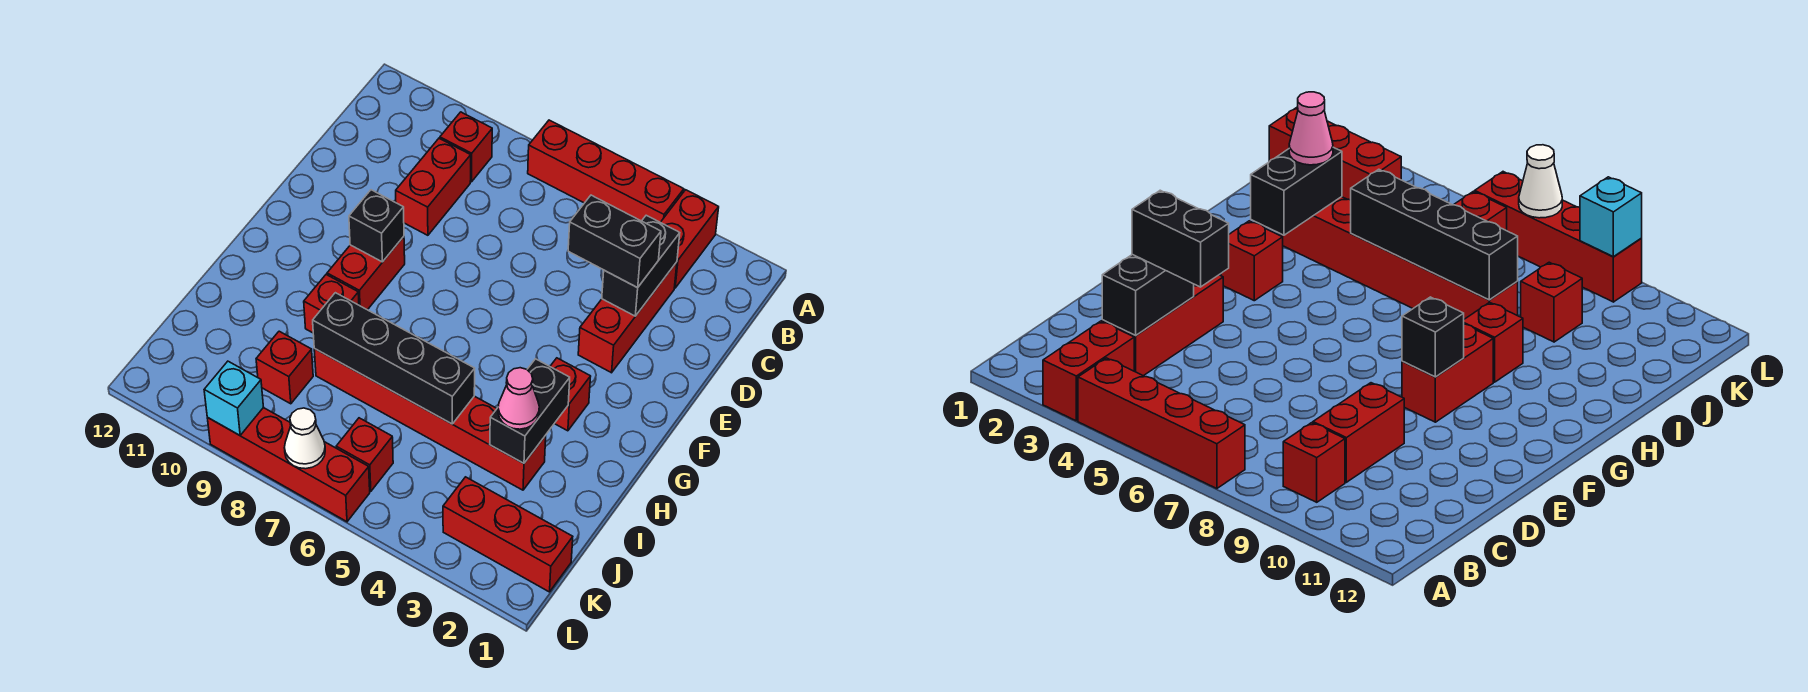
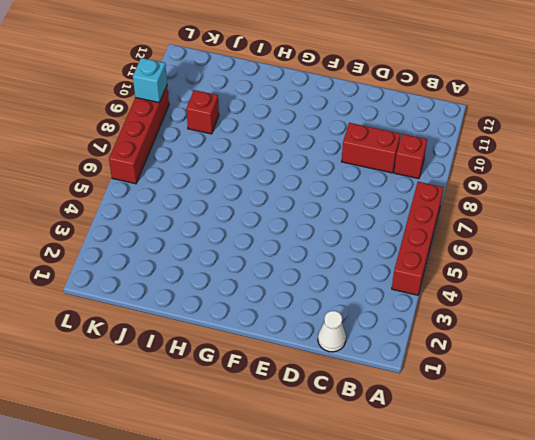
white cone C1 level 1 -> white cone L7 level 2
none -> red brick A3:B3 level 1
none -> red brick C3:E3 level 1
none -> red brick F9:G9 level 1

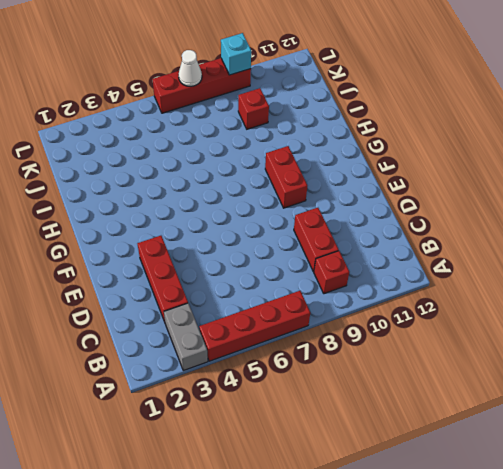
grey brick A3:B3 level 1 -> red brick A3:B3 level 1
none -> red brick G3 level 1
none -> red brick H9 level 1
none -> red brick I3:I8 level 1

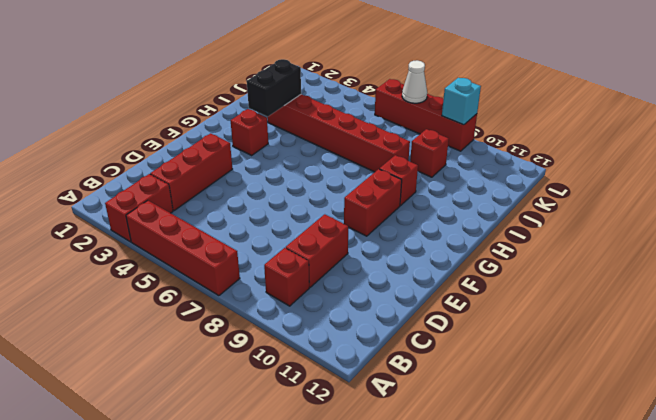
none -> red brick K1:K3 level 1
none -> red brick K6 level 1
none -> black brick C3:D3 level 2

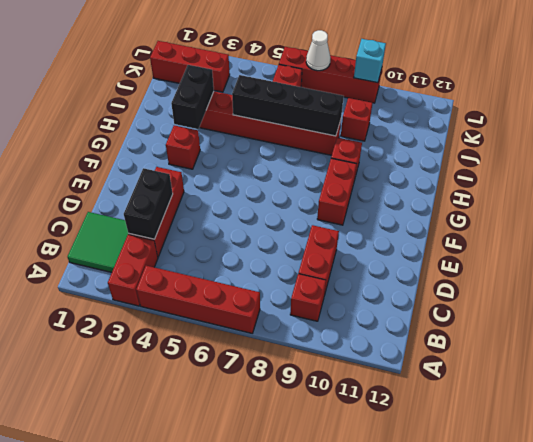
green tile B1:C2 level 1 -> none
none -> black brick F9 level 2
none -> black brick D3:D4 level 3
none -> pink cone I3 level 3

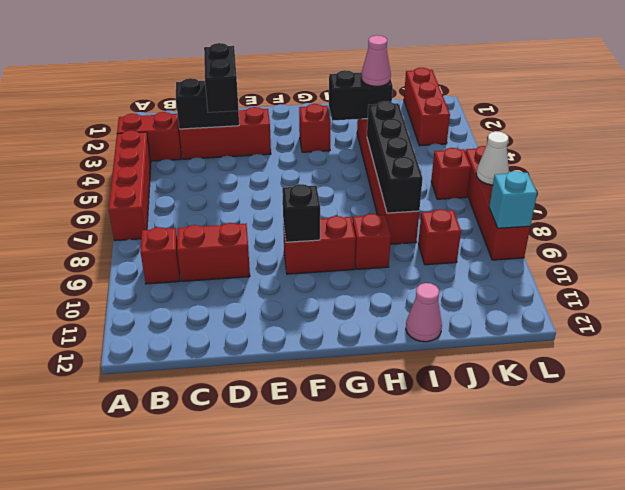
pink cone I12 level 1 -> none

